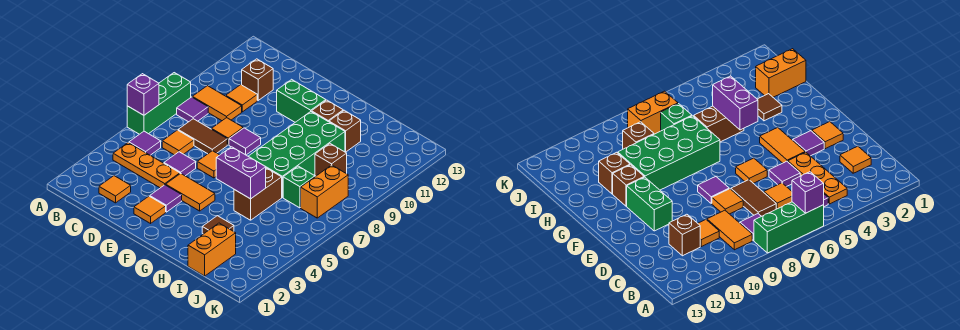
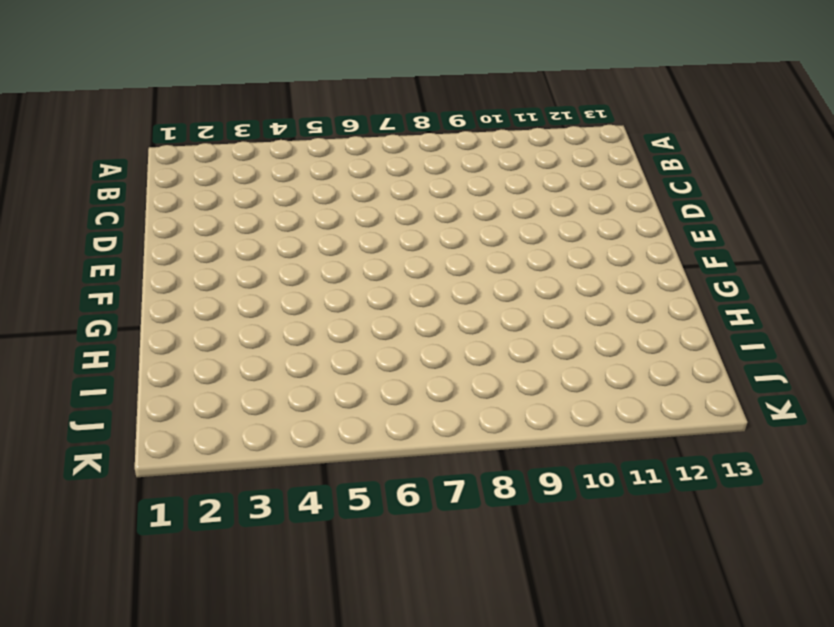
none -> green brick A6:A8 level 1
none -> orange plate B4:D4 level 1
none -> purple tile B5 level 1

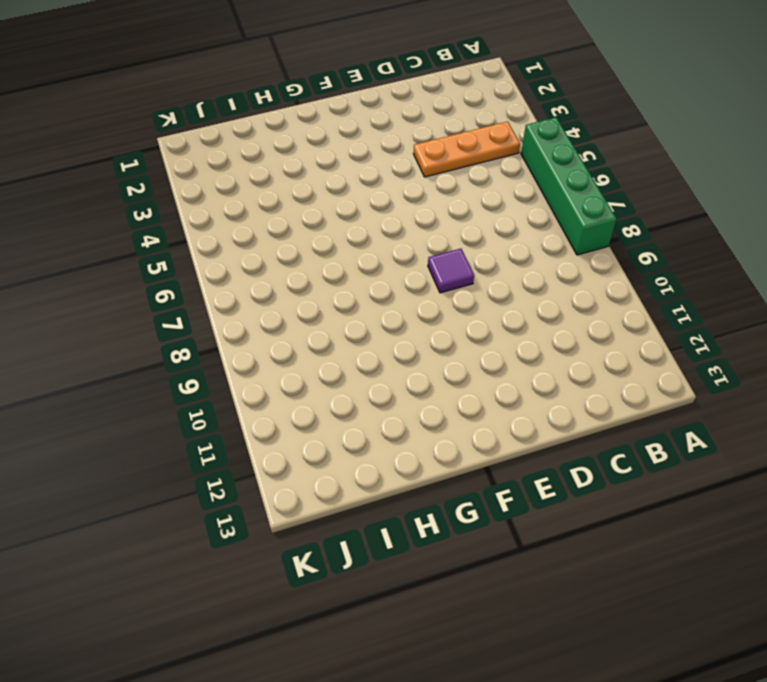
green brick A5:A8 level 1 -> green brick A6:A8 level 1
none -> purple tile B5 level 1
none -> purple tile B8 level 1
none -> orange tile B9:C9 level 1

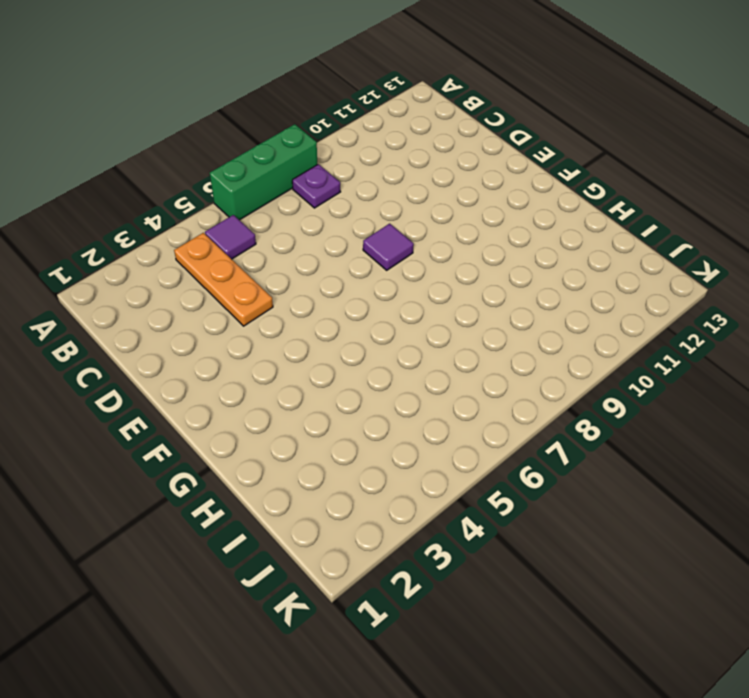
purple plate B8 level 1 -> purple tile B8 level 1
none -> orange tile B9:C9 level 1
none -> orange tile C2 level 1
none -> orange tile C6 level 1

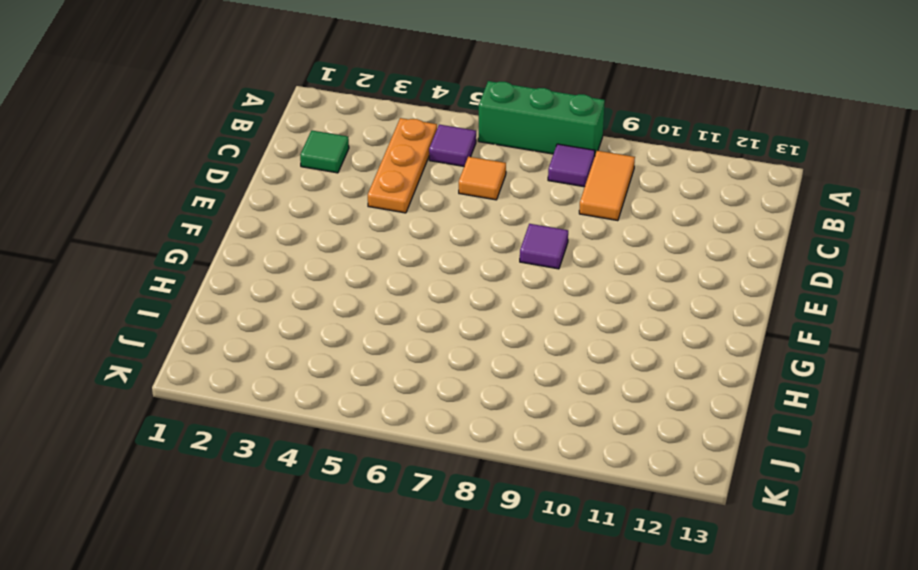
green tile C2 level 1 -> orange tile C2 level 1
none -> brown tile C7:D7 level 1
none -> orange tile C10 level 1
none -> brown brick C11 level 1

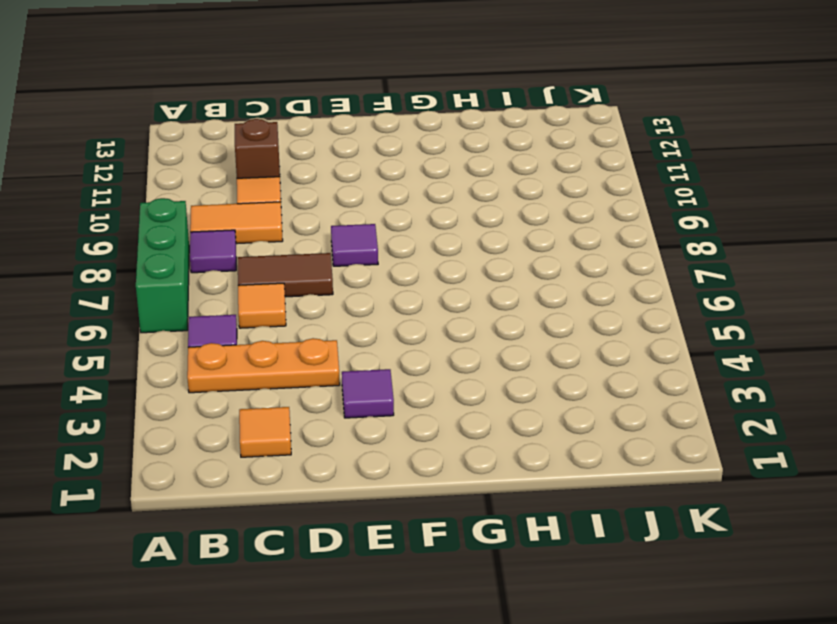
none -> purple tile D5 level 1
none -> orange tile D8 level 1
none -> orange tile E2 level 1

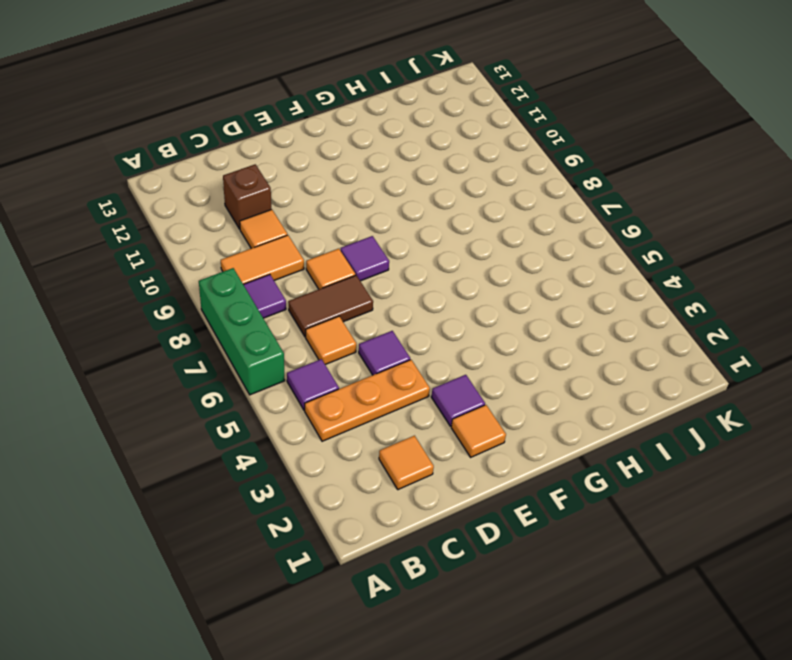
none -> orange tile E4:F4 level 1
none -> orange tile E6 level 1
none -> green brick E11:F11 level 1

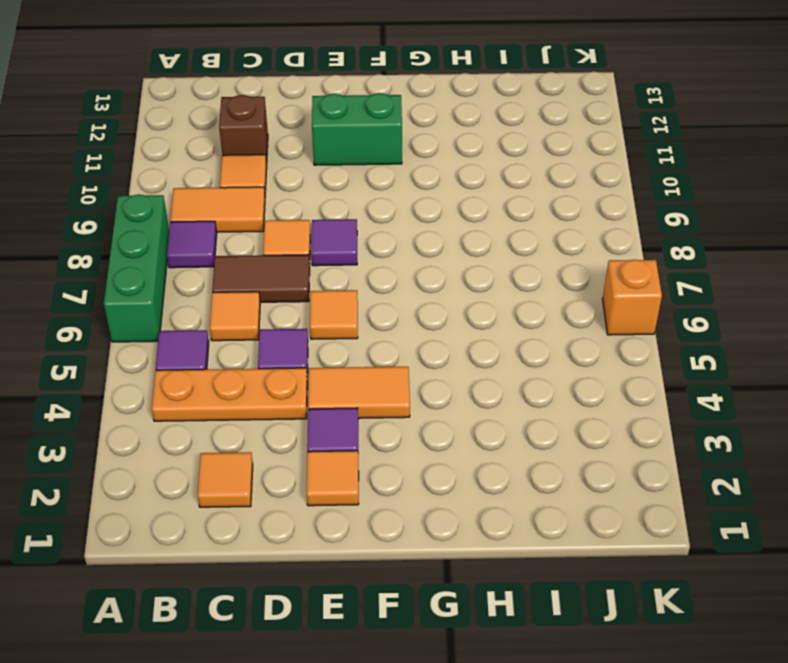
orange brick K6 level 1 -> none
none -> green brick G7:H10 level 1
none -> brown brick G11 level 1
none -> brown tile H3 level 1

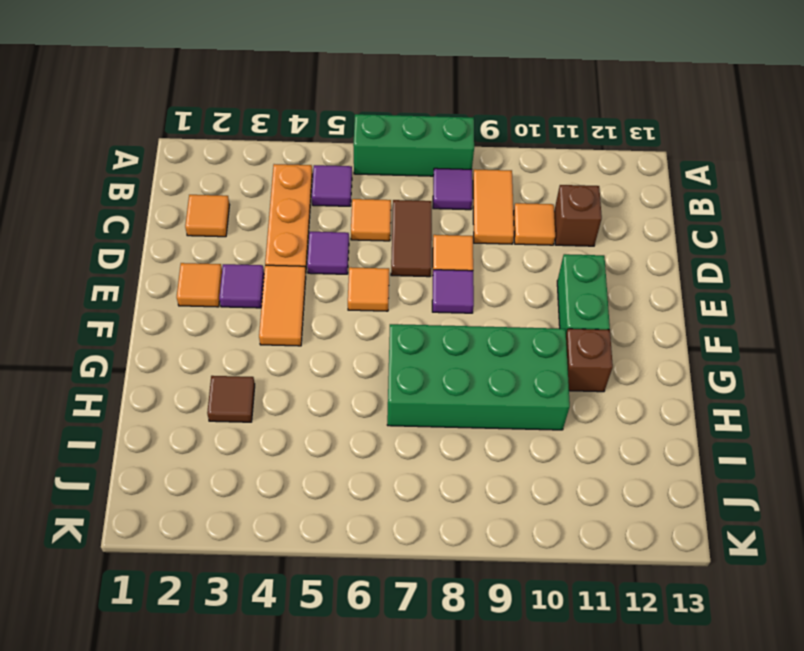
none -> brown brick H5:H6 level 1
none -> brown brick H11 level 1
none -> orange brick I1:I2 level 1

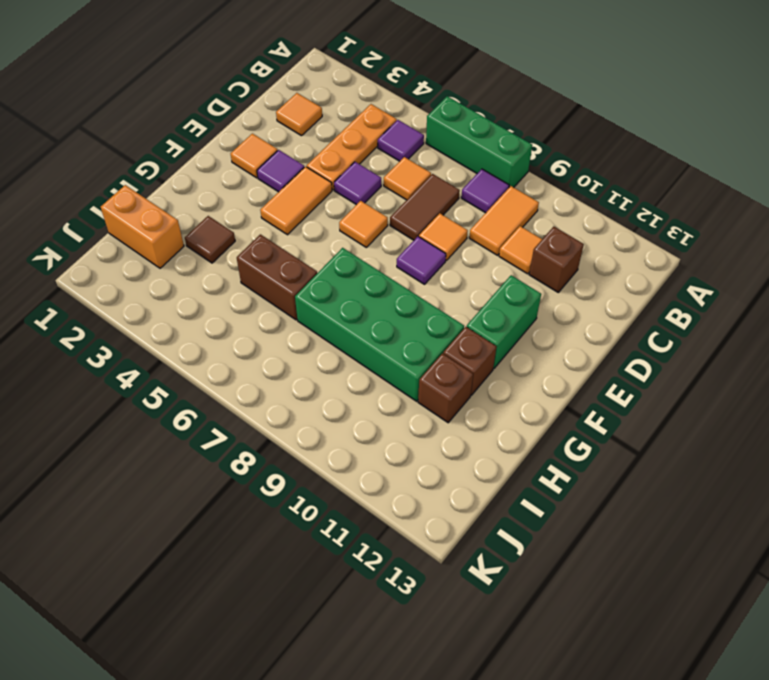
none -> green brick I7 level 1
none -> brown brick I9 level 1
none -> orange brick J7:J8 level 1

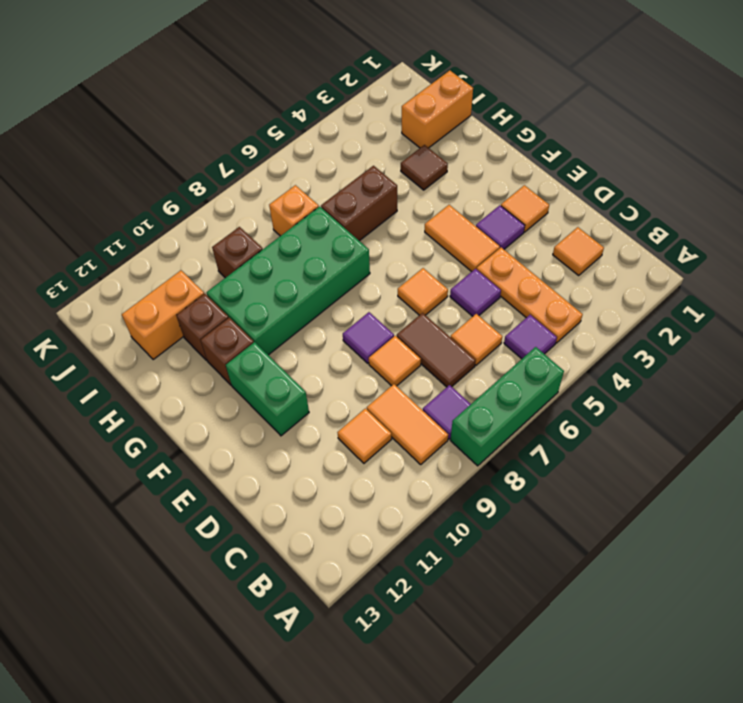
orange brick I7 level 1 -> green brick I7 level 1
orange brick I11:I12 level 1 -> orange brick J7:J8 level 1
none -> brown brick C11 level 1
none -> purple brick A6 level 2
none -> purple brick G5:H5 level 2

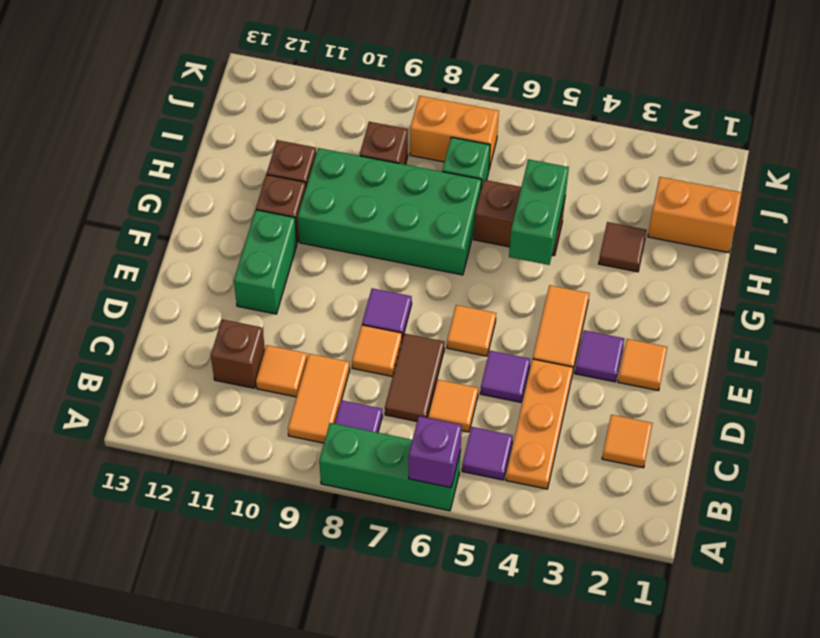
green brick G5:H5 level 2 -> purple brick G5:H5 level 2

